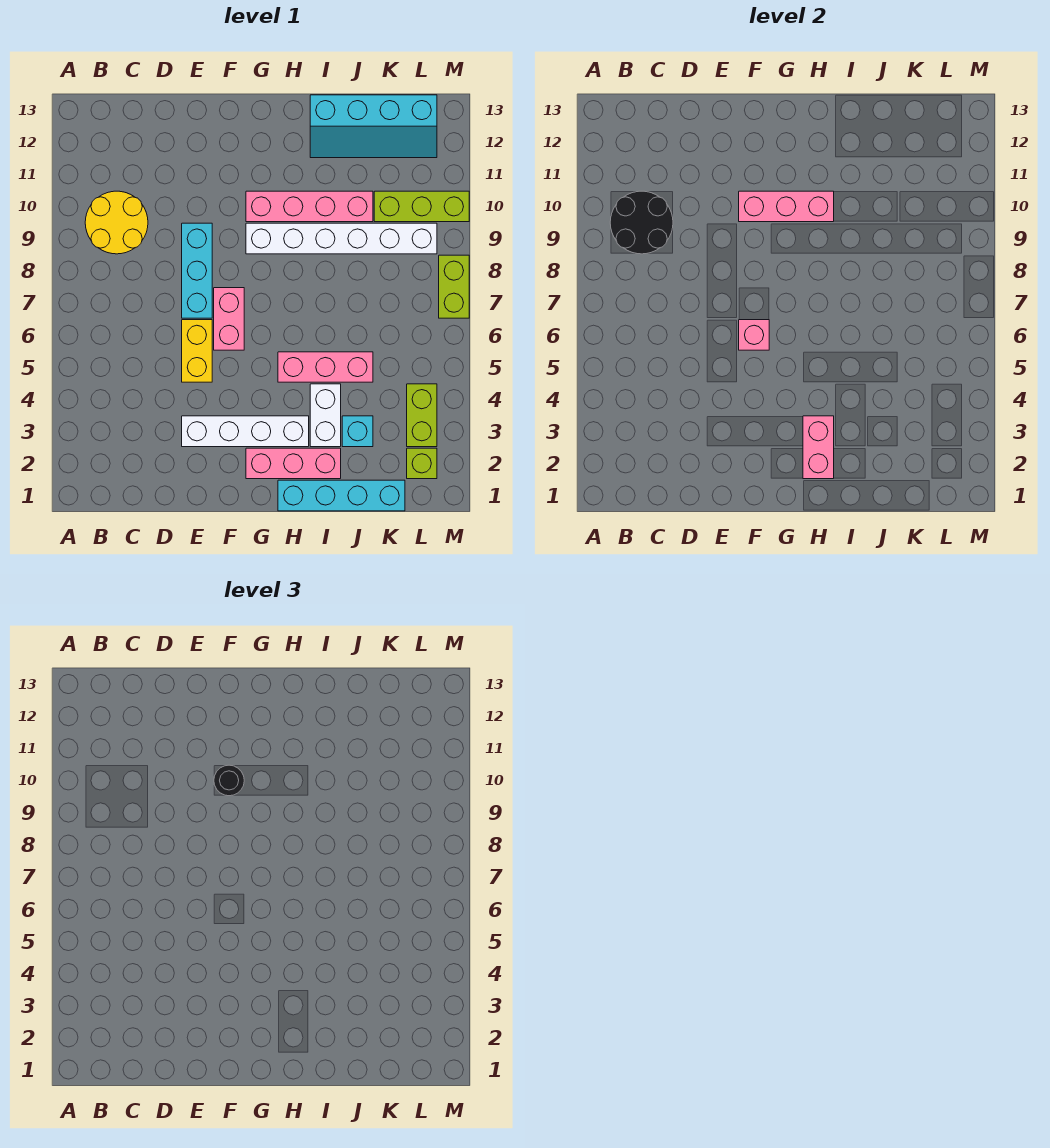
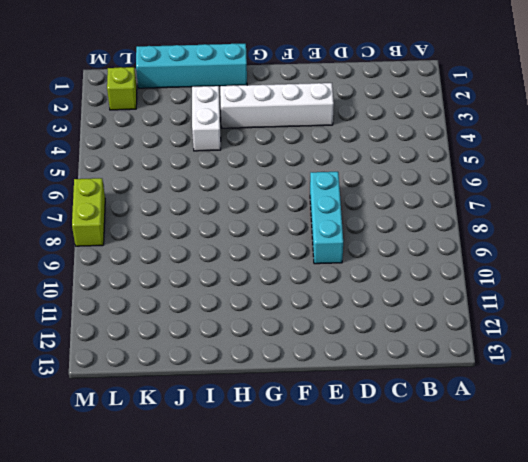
none -> yellow round brick B9:C10 level 1
none -> yellow brick E5:E6 level 1
none -> pink brick F6:F7 level 1

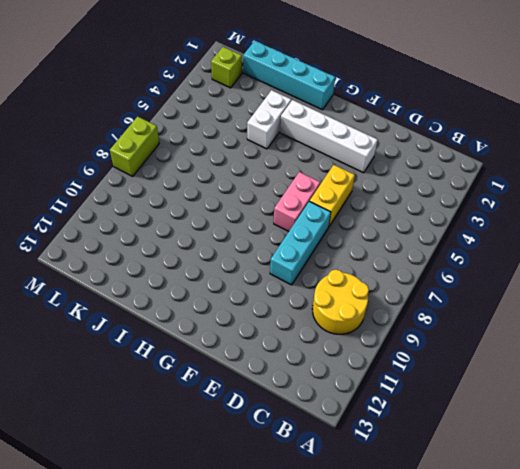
none -> pink brick G2:I2 level 1
none -> white brick G9:L9 level 1
none -> pink brick G10:J10 level 1

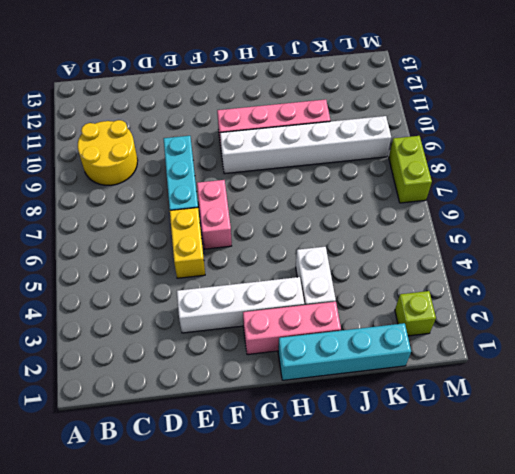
none -> pink brick H5:J5 level 1
none -> cyan slope I12:L13 level 1 top 13
none -> cyan brick J3 level 1

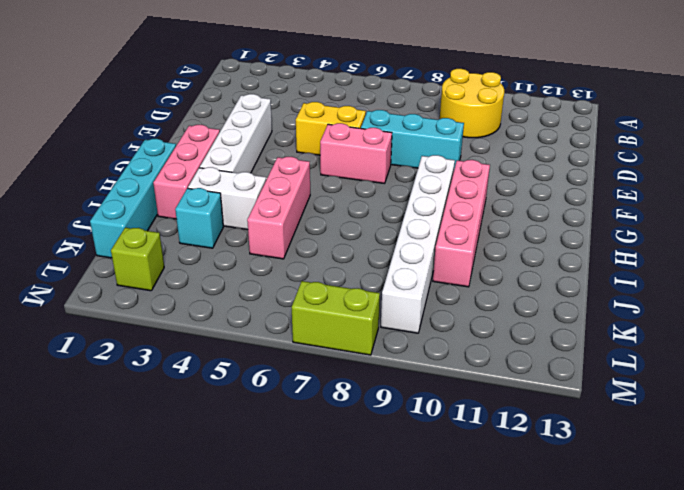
none -> cyan slope I12:L13 level 1 top 13
none -> lime brick K10:M10 level 1
none -> lime brick L3:L4 level 1

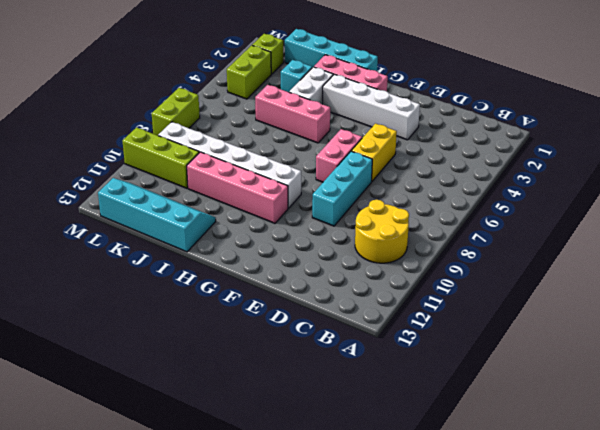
none -> black round brick B9:C10 level 2
none -> pink brick F6 level 2
none -> pink brick F10:H10 level 2

